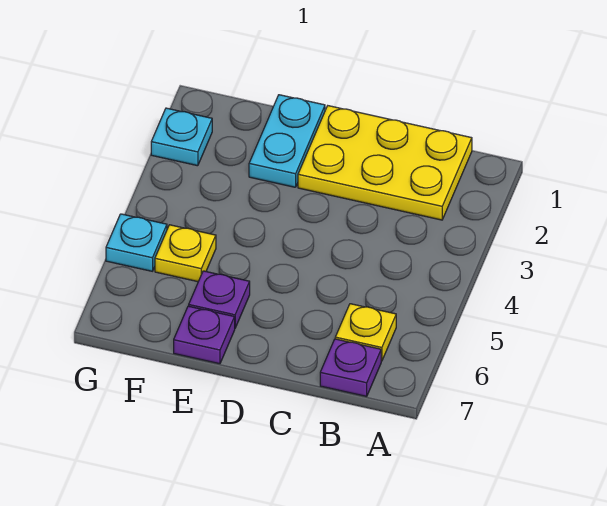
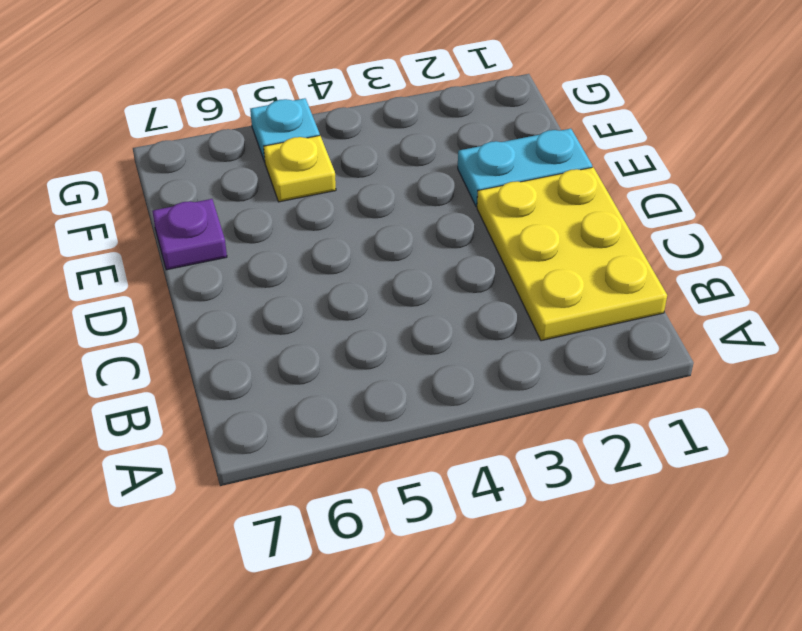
none -> yellow plate B6 level 1
none -> purple plate B7 level 1

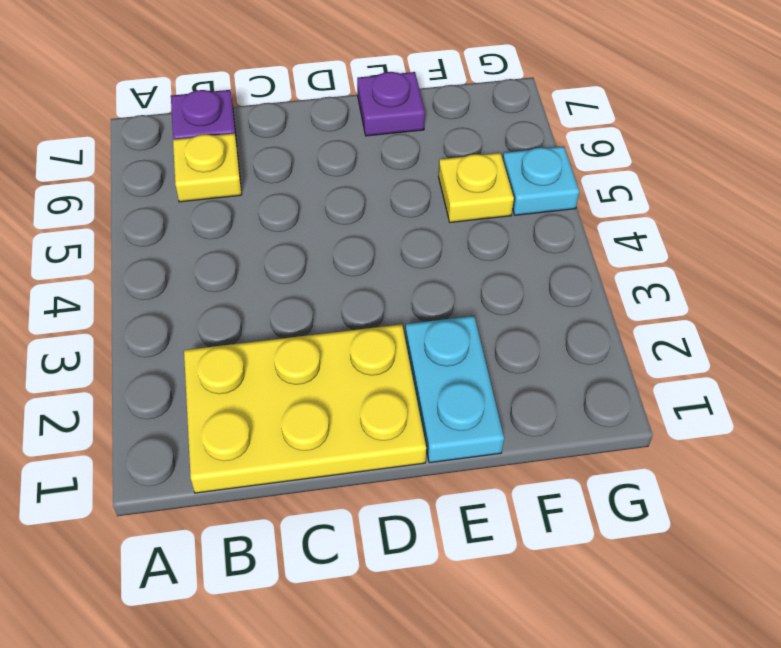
none -> purple plate E6 level 1
none -> cyan plate G2 level 1

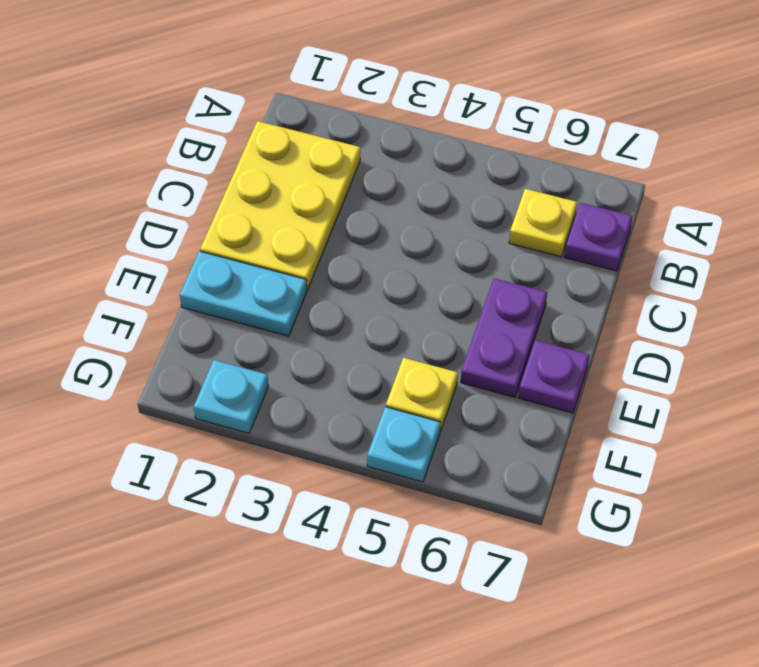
purple plate D6:E6 level 1 -> purple plate E6 level 1

